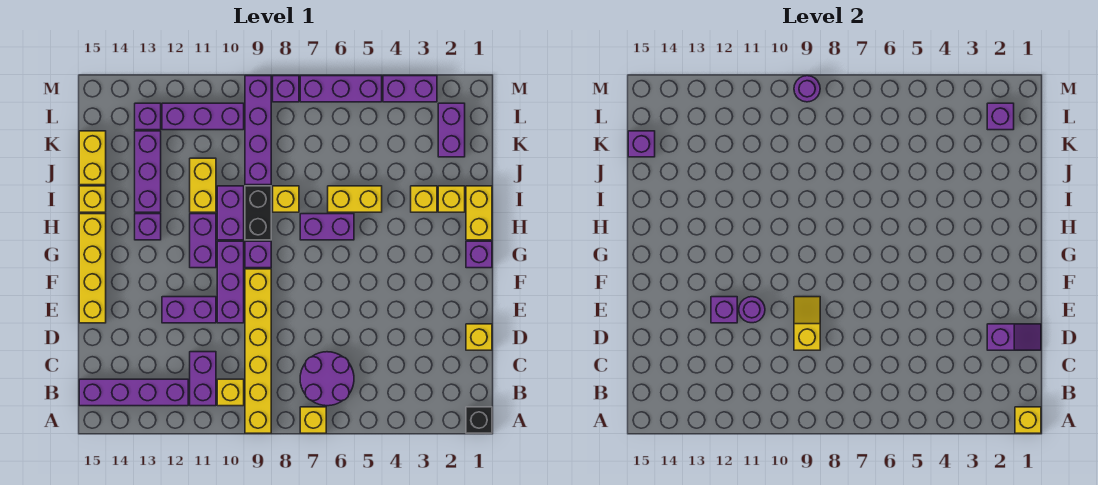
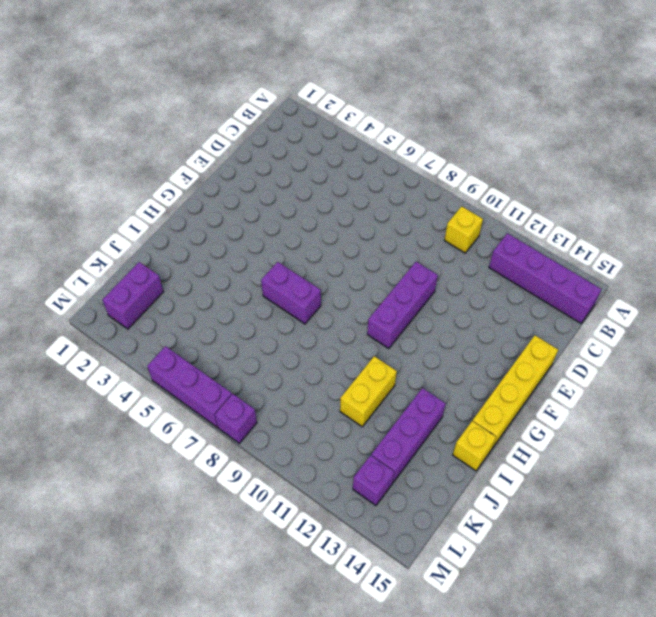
none -> black brick A1 level 1
none -> yellow brick A7 level 1
none -> yellow brick A9:F9 level 1
none -> purple round brick B6:C7 level 1

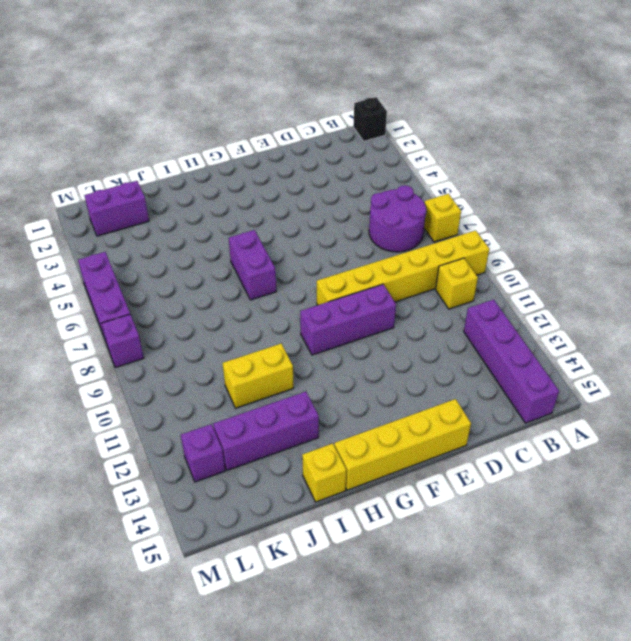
none -> purple brick B11:C11 level 1
none -> yellow brick D1 level 1
none -> purple brick E11:E12 level 1
none -> purple brick G1 level 1

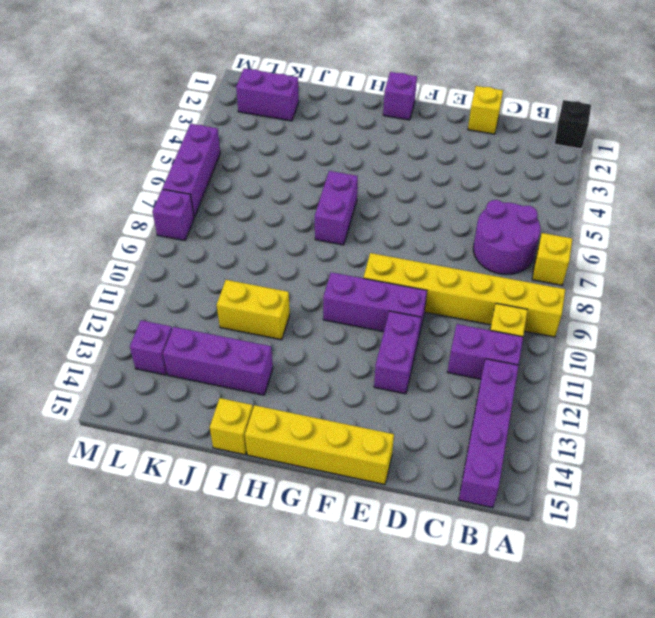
none -> purple brick G9 level 1
none -> purple brick G11:H11 level 1
none -> yellow brick H1:I1 level 1
none -> black brick H9:I9 level 1

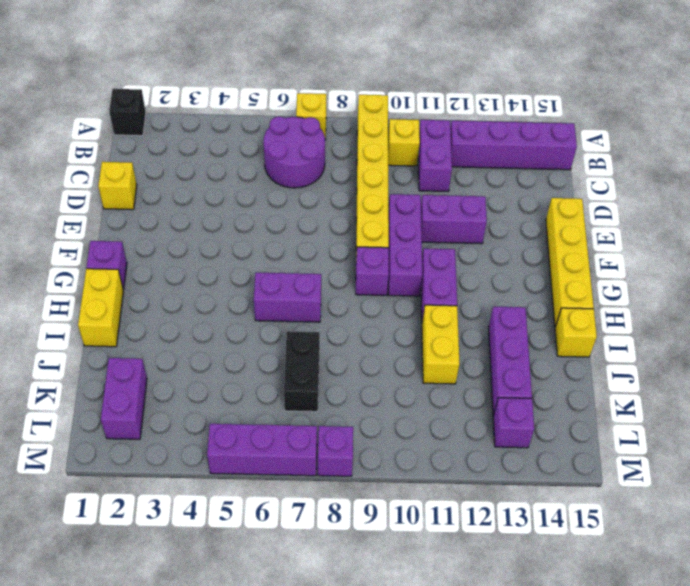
black brick J7:K7 level 1 -> black brick H9:I9 level 1
none -> purple brick H10:I10 level 1
none -> purple brick H13 level 1
none -> yellow brick I2 level 1
none -> yellow brick I3 level 1

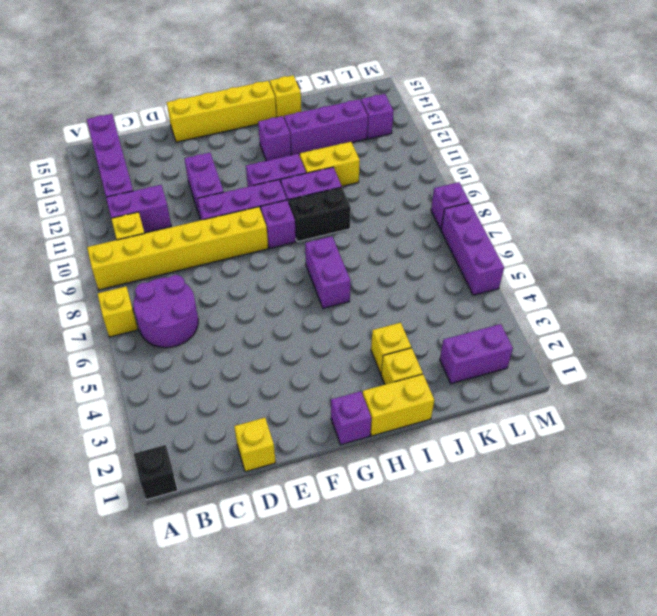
none -> yellow brick I5:I6 level 1
none -> yellow brick I8 level 1
none -> purple brick J9:M9 level 1
none -> yellow brick J15:K15 level 1

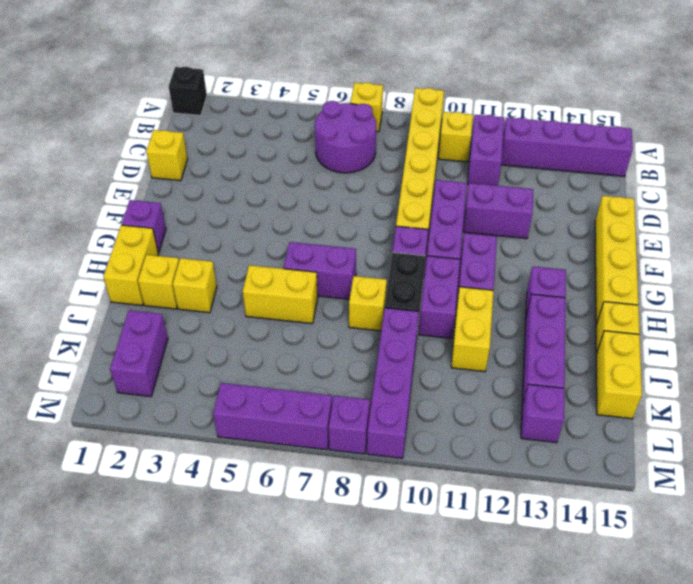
none -> purple brick L10:L12 level 1
none -> purple brick M3:M4 level 1
none -> yellow brick A1 level 2
none -> purple slope D1:D2 level 2 top 2

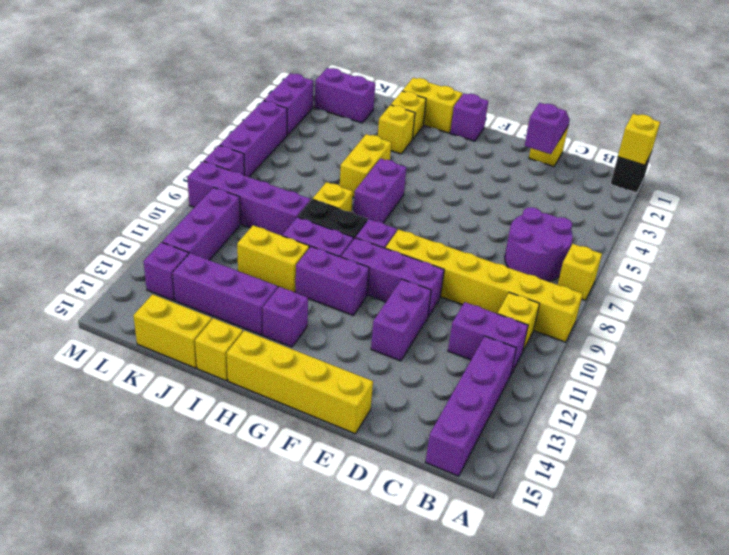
none -> yellow slope D9:E9 level 2 top D
none -> purple round brick E11 level 2
none -> purple brick E12 level 2
none -> purple brick K15 level 2

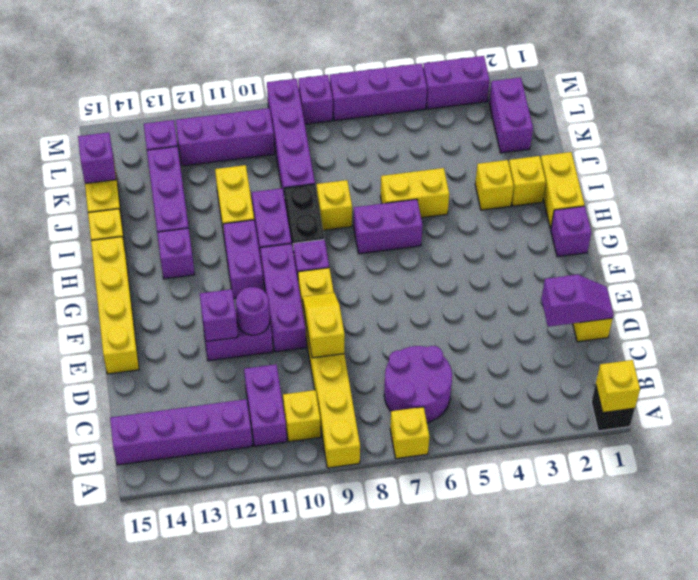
none -> purple brick L2 level 2
none -> purple round brick M9 level 2

